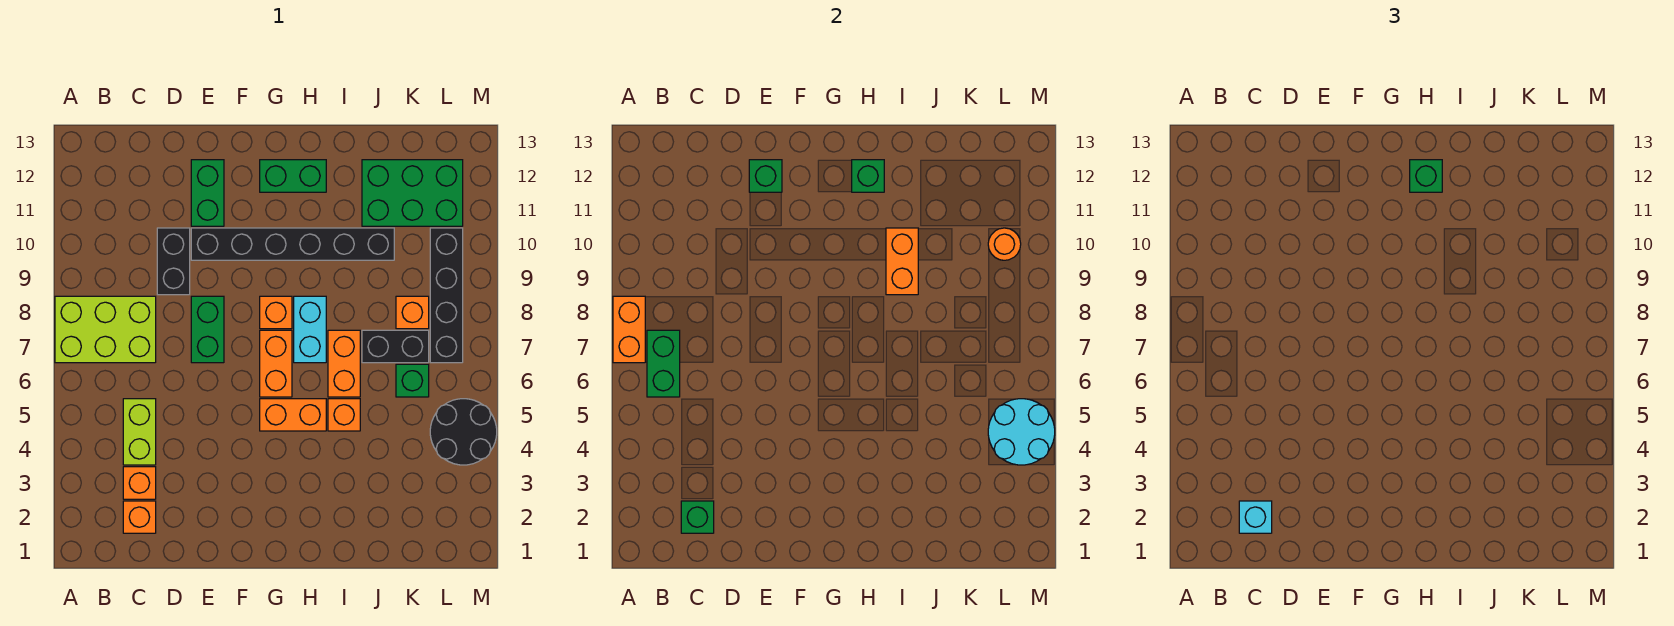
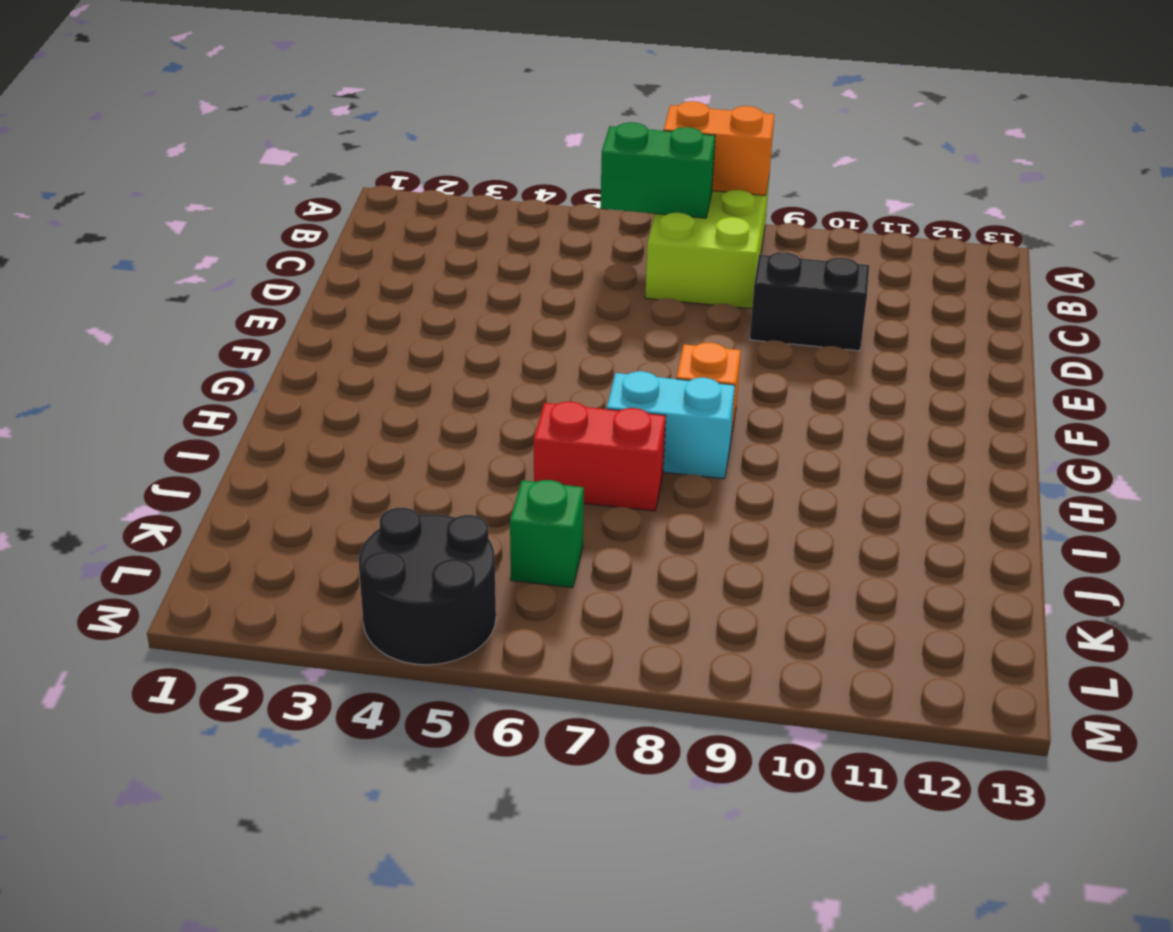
red brick I6:I7 level 1 -> orange brick I6:I7 level 1
none -> orange brick C2 level 1
none -> orange brick C3 level 1
none -> lime brick C4:C5 level 1
none -> green brick E7:E8 level 1

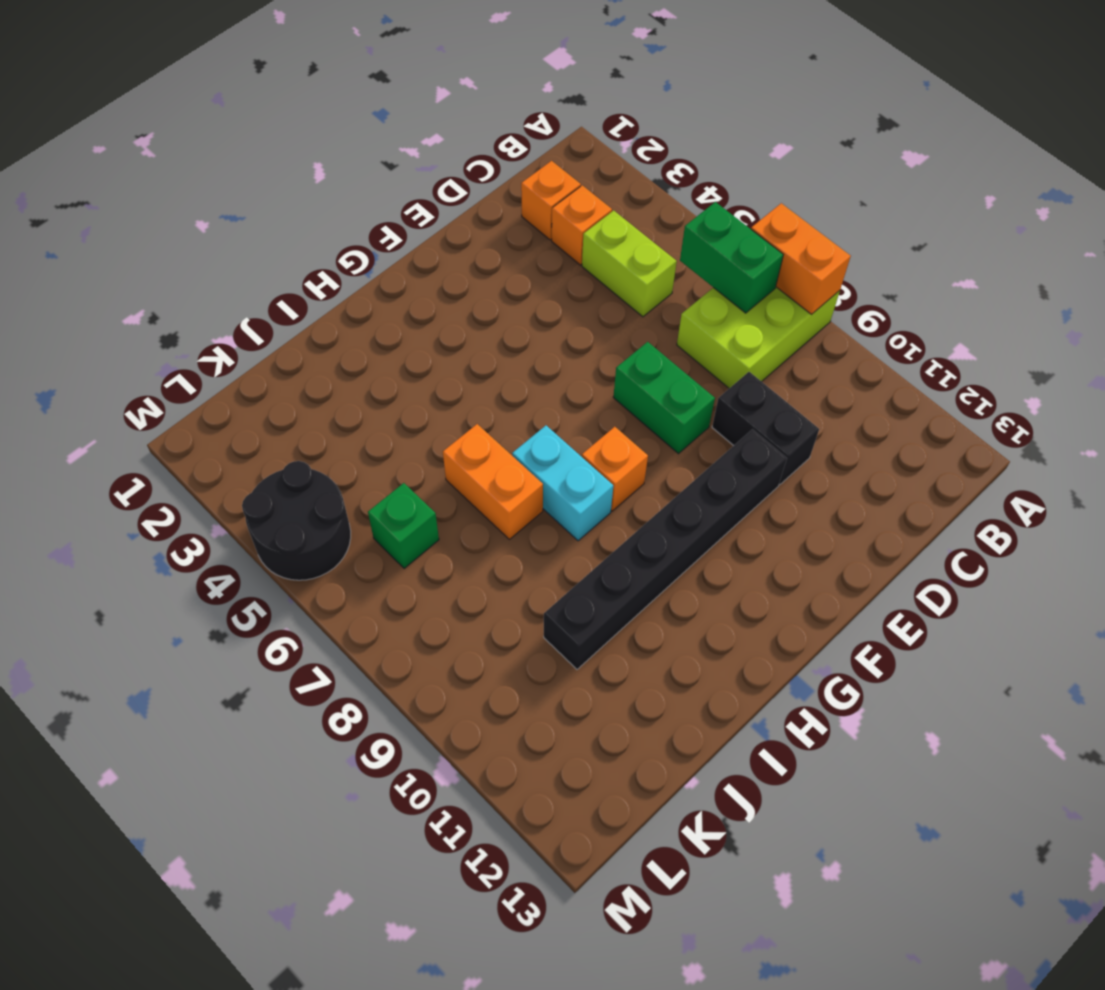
none -> green brick E11:E12 level 1
none -> orange brick G5:H5 level 1
none -> orange brick G6:G7 level 1
none -> green brick G12:H12 level 1

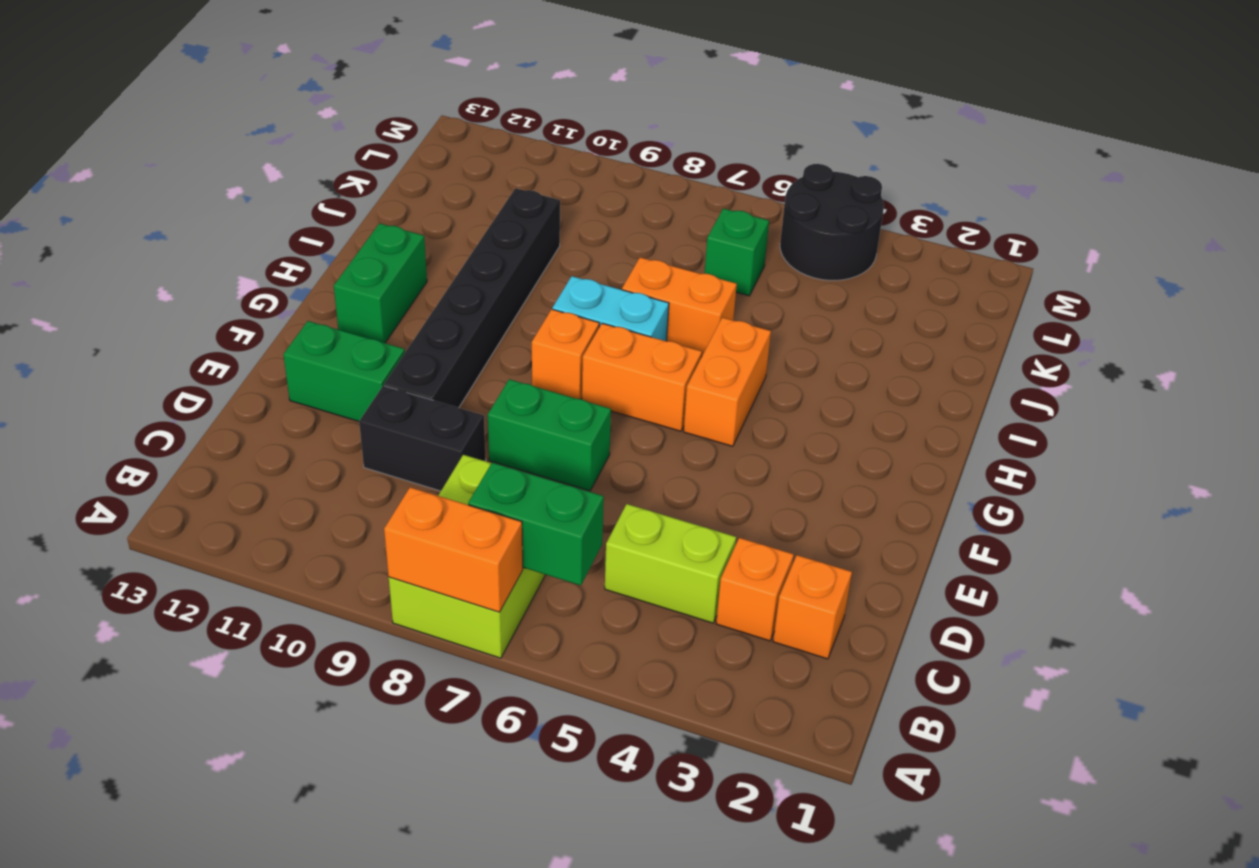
none -> orange brick I5 level 1
none -> black brick J7:K7 level 1
none -> green brick J11:L12 level 1
none -> orange brick K8 level 1

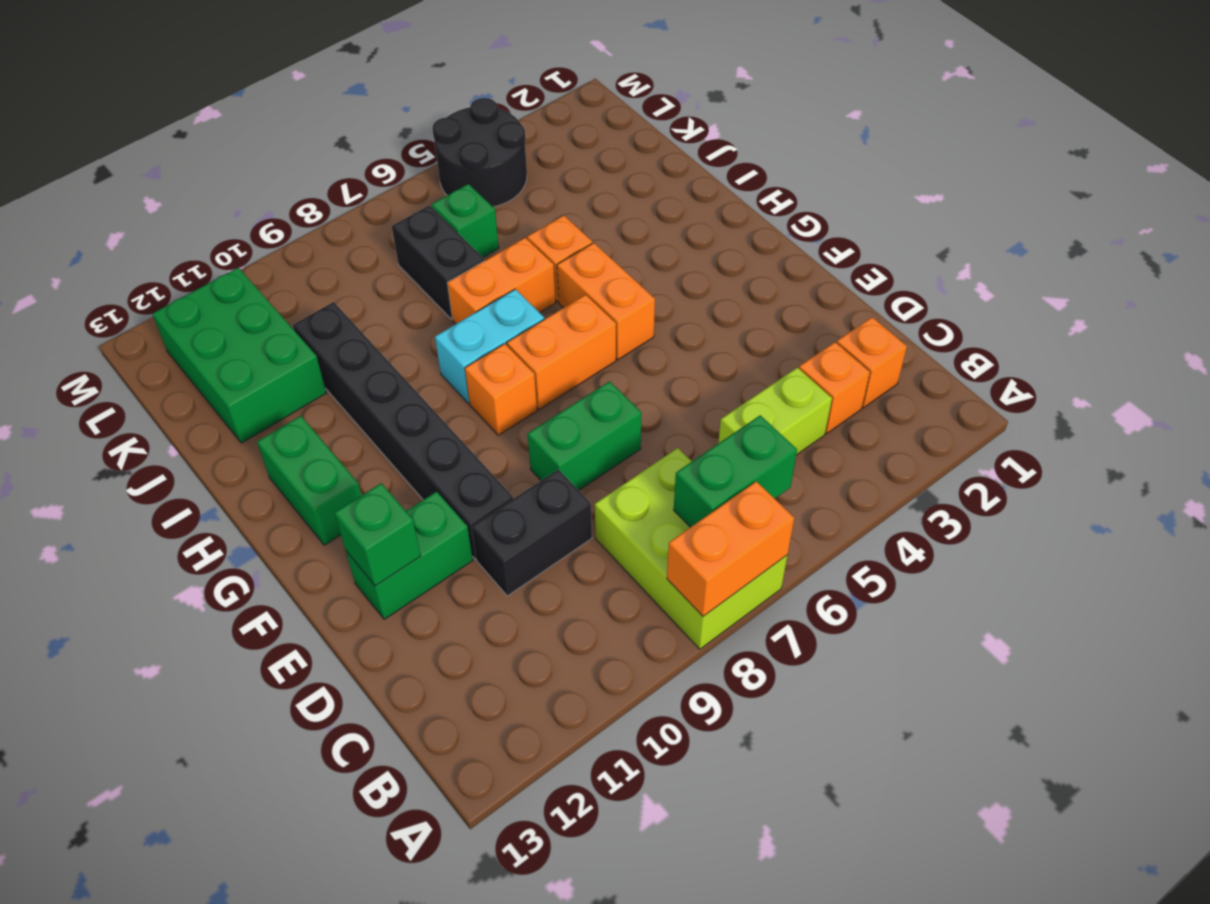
none -> orange brick K8 level 1
none -> black brick L7:L10 level 1
none -> green brick C2 level 2
none -> green brick H12 level 2

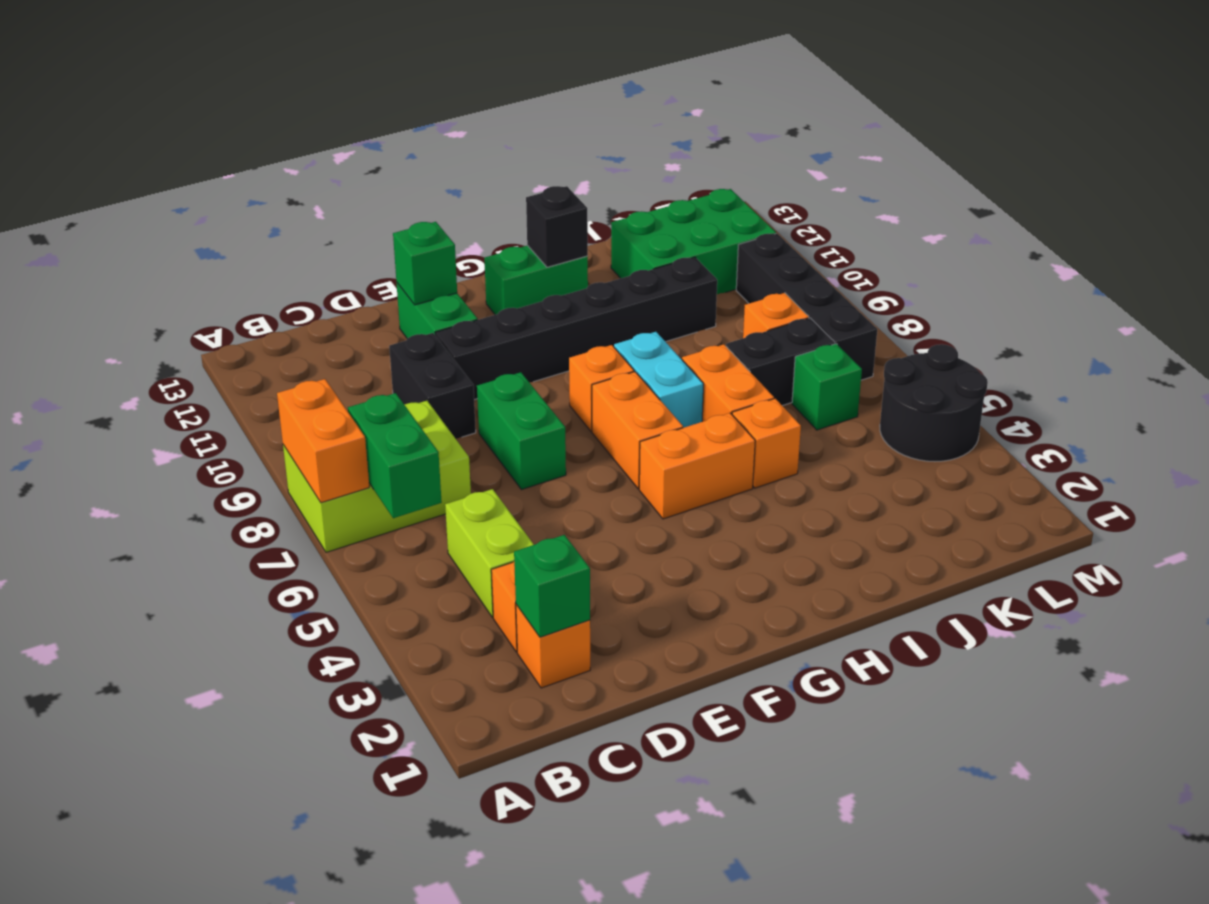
black brick H12 level 2 -> green brick H12 level 2
none -> orange brick I9:I10 level 2
none -> cyan round brick L4:M5 level 2
none -> orange round brick L10 level 2
none -> cyan brick C2 level 3

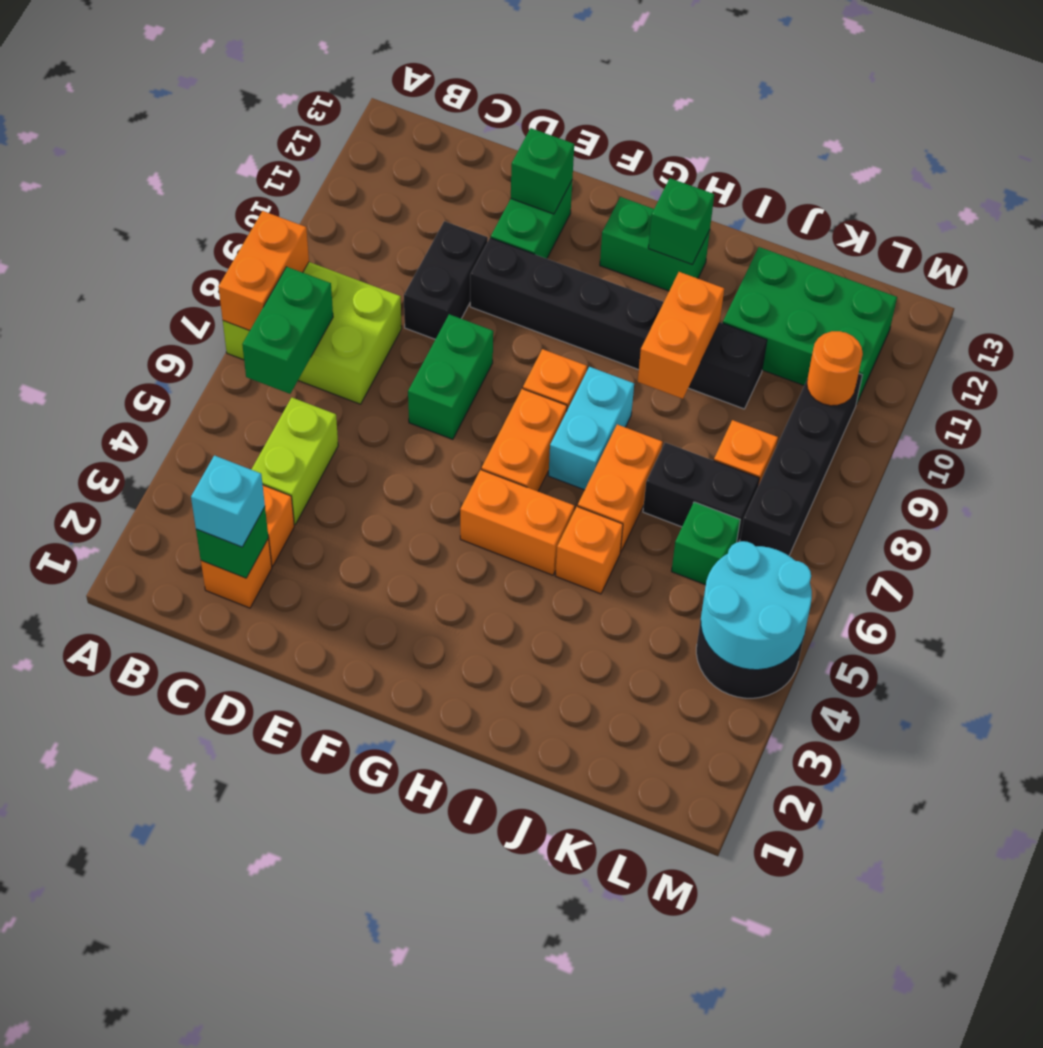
none -> green brick H12 level 3

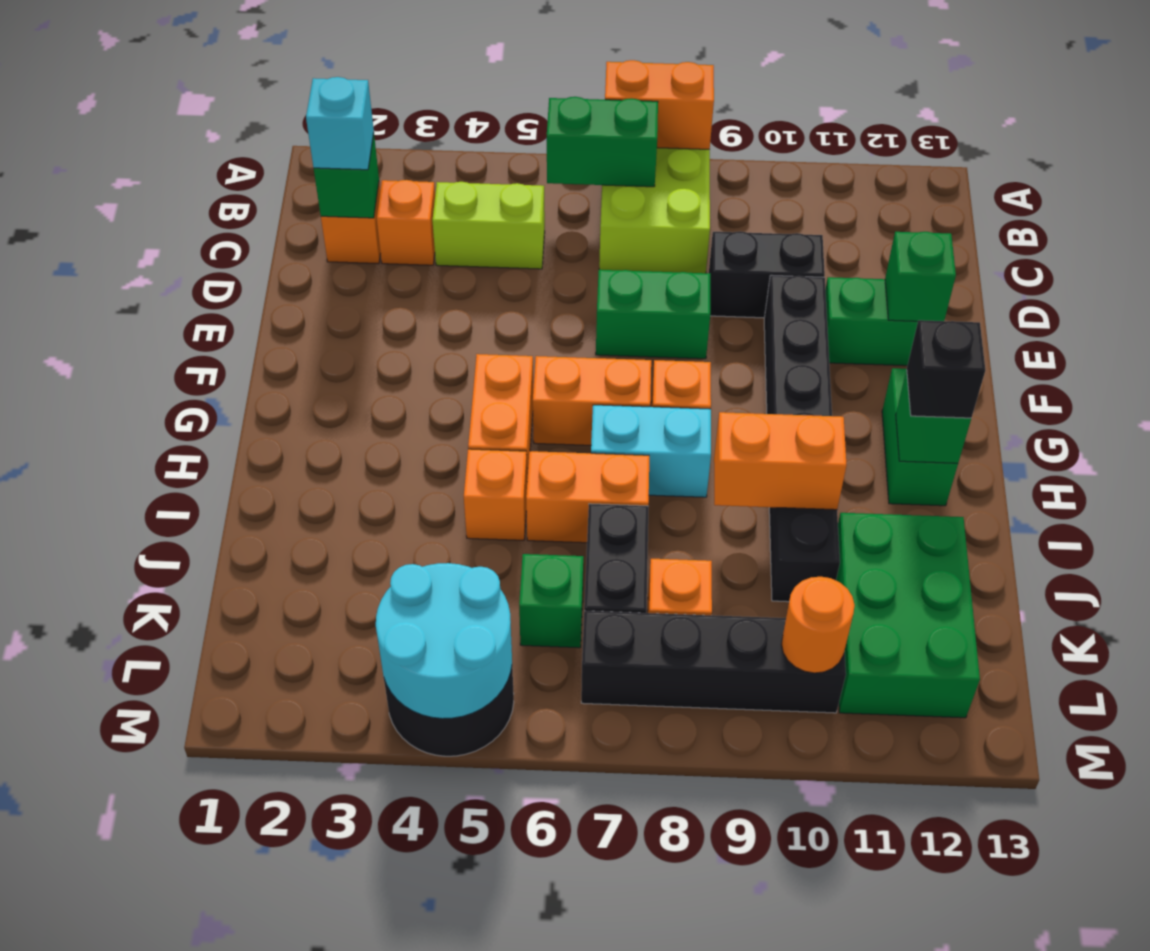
black brick H12 level 3 -> green brick H12 level 3

